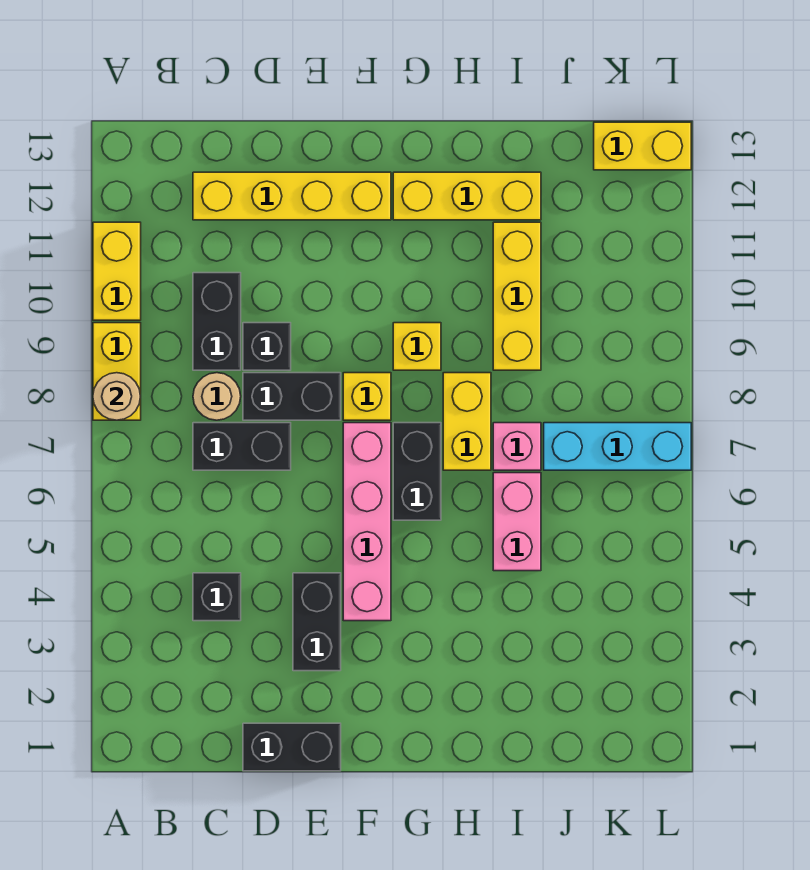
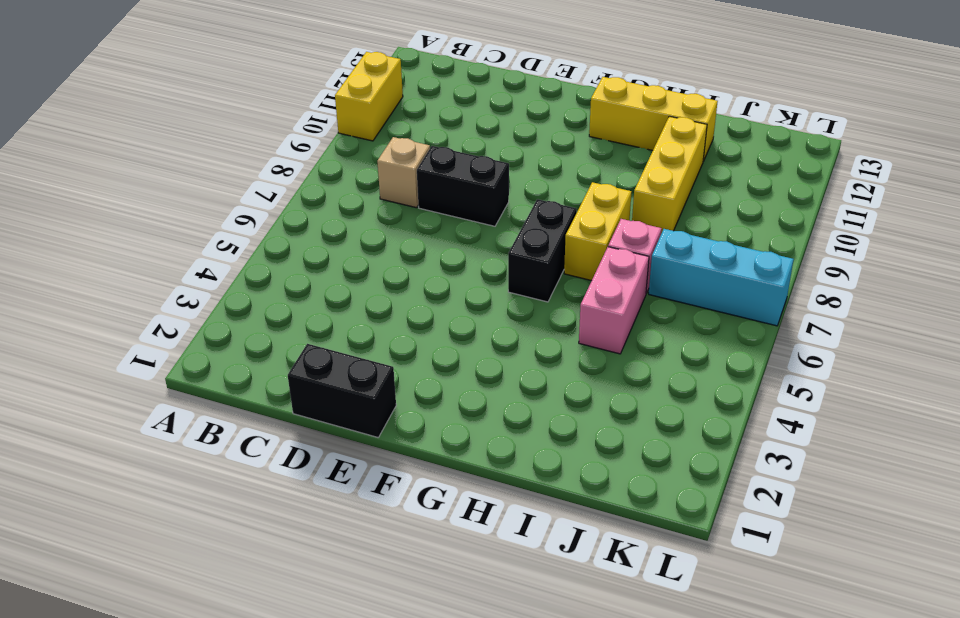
tan brick C8 level 1 -> tan round brick C8 level 1
none -> yellow brick A8:A9 level 1
none -> black brick C4 level 1
none -> black brick C7:D7 level 1

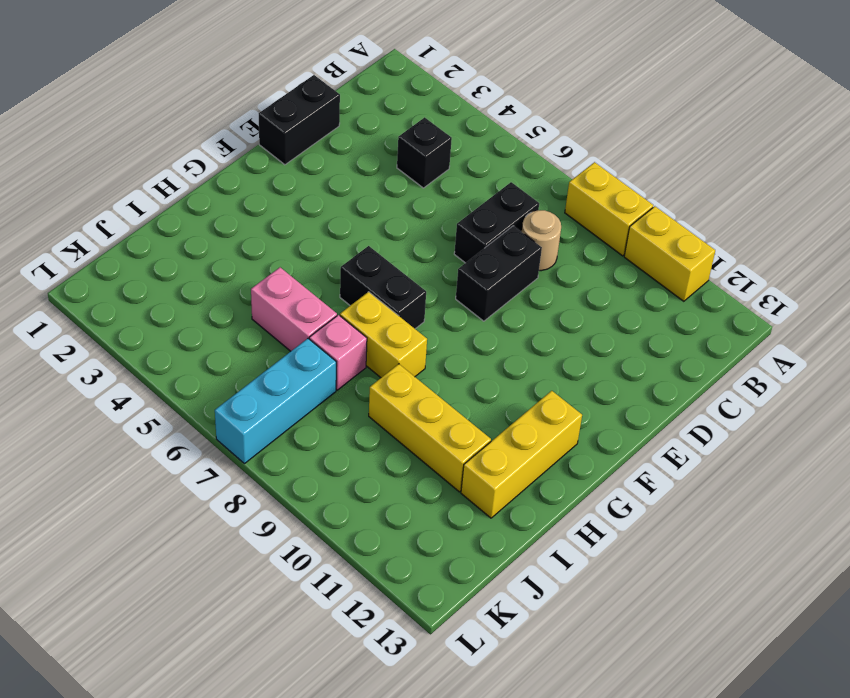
none -> black brick C9:C10 level 1
none -> yellow brick C12:F12 level 1
none -> black brick D9 level 1

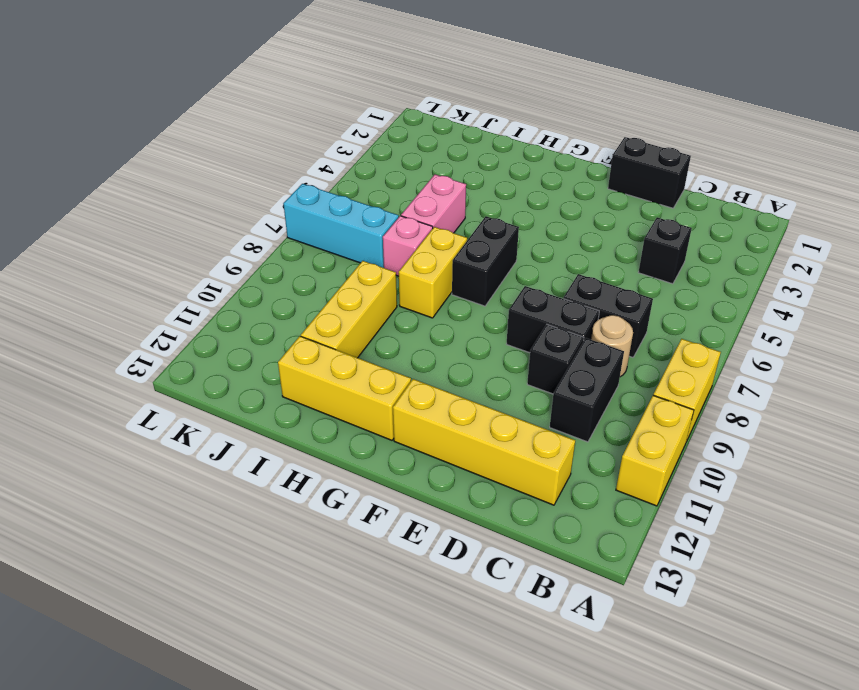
none -> black brick E3:E4 level 1
none -> pink brick F4:F7 level 1
none -> yellow brick F8 level 1

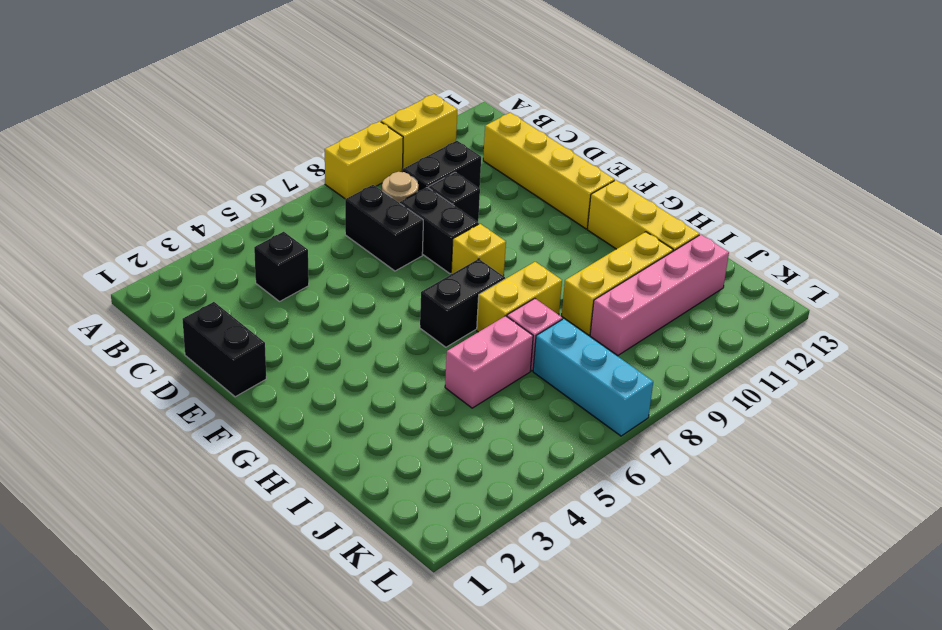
pink brick J9:J12 level 1 -> pink brick F4:F7 level 1
none -> black brick E3:E4 level 1
none -> yellow brick G9 level 1
none -> yellow brick K13:L13 level 1

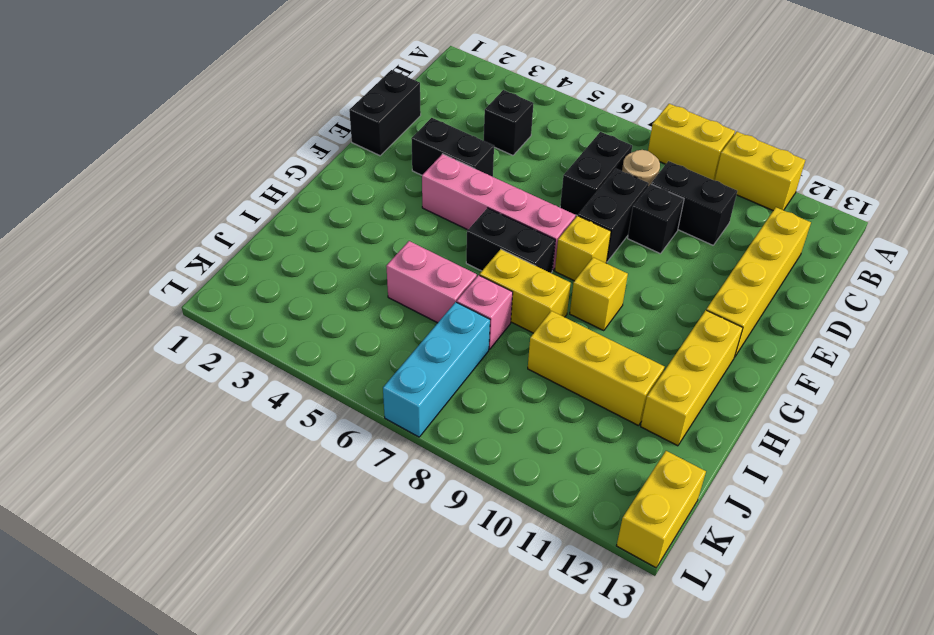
none -> tan round brick A8 level 2

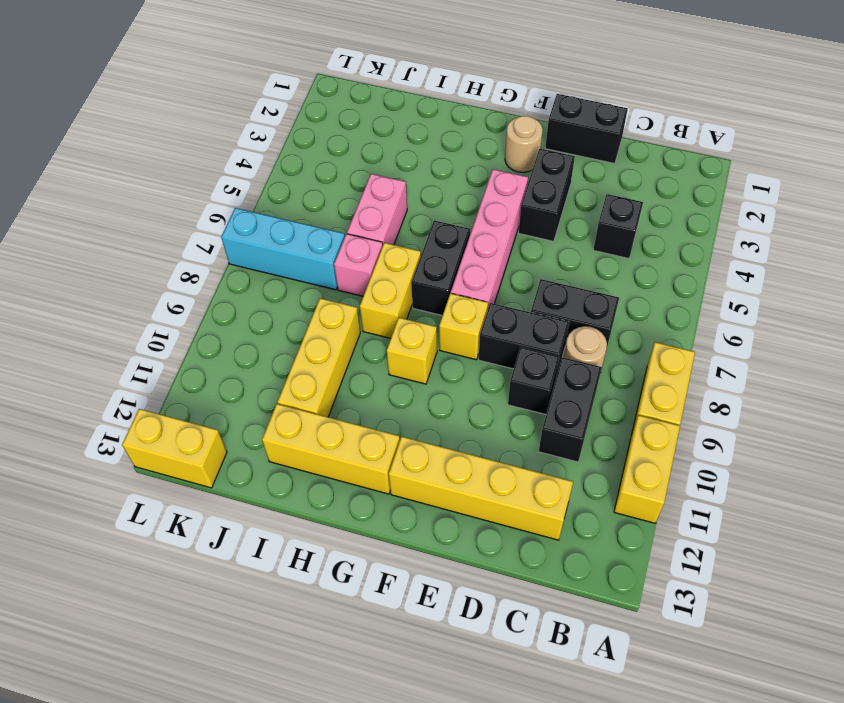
tan round brick F2 level 1 -> tan round brick A8 level 2

